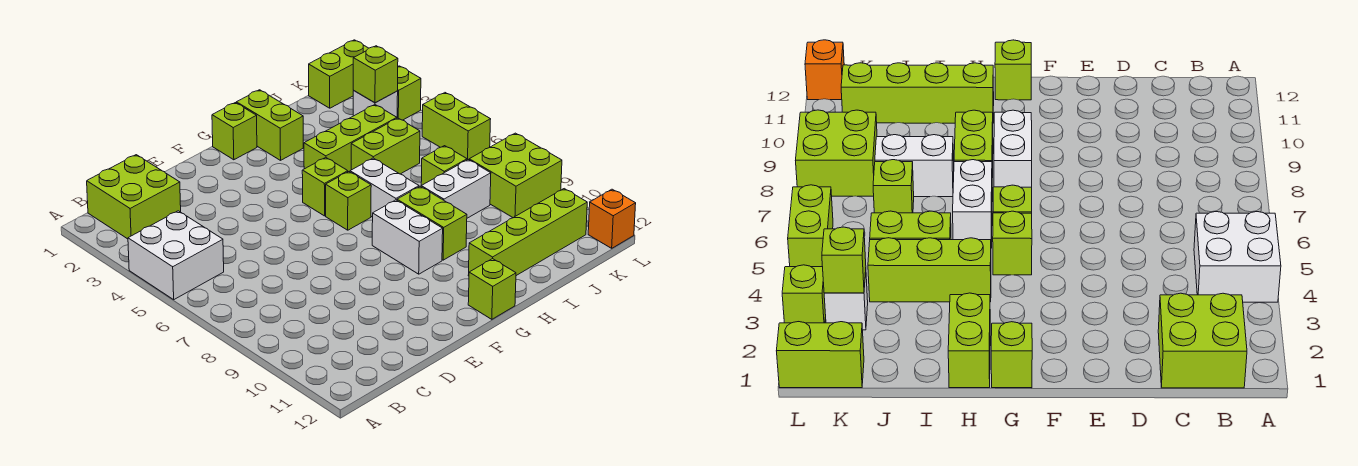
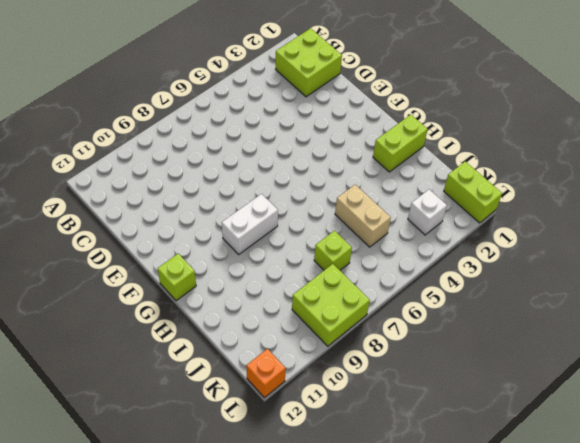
tan brick I5:J5 level 1 -> lime brick I5:J5 level 1
none -> white brick A4:B5 level 1
none -> lime brick G1 level 1
none -> lime brick G5 level 1

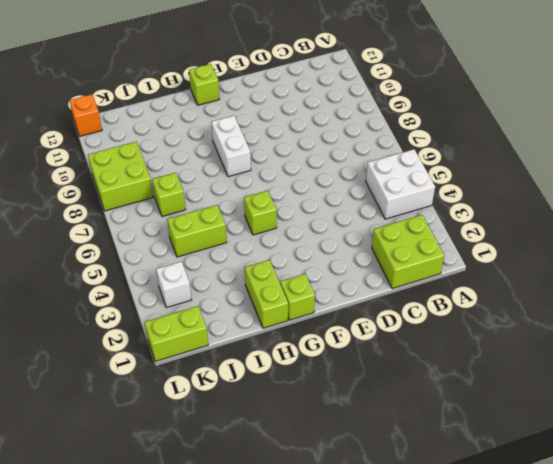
none -> lime brick G6 level 1
none -> lime brick H4:J4 level 1
none -> white brick H6:H7 level 1

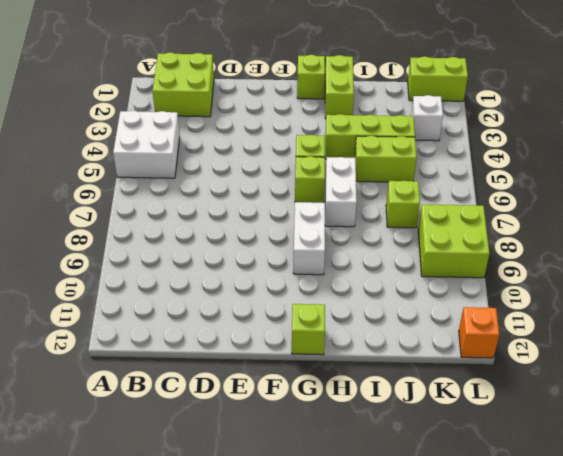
none -> lime brick H8:H9 level 1
none -> lime brick H11:K11 level 1
none -> white brick I8:J8 level 1

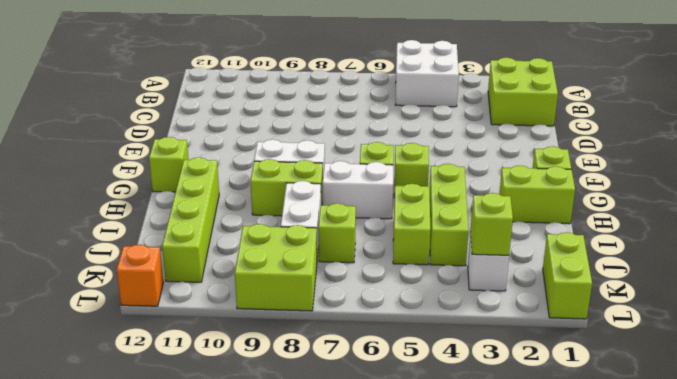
none -> lime brick L3 level 1
none -> lime brick L5:L6 level 1

